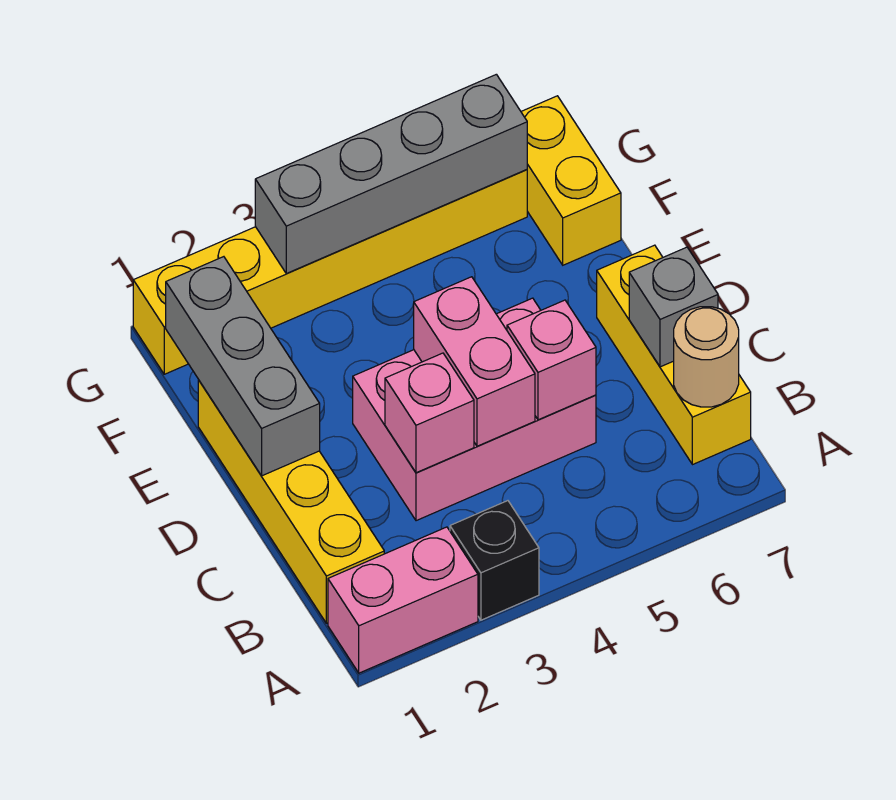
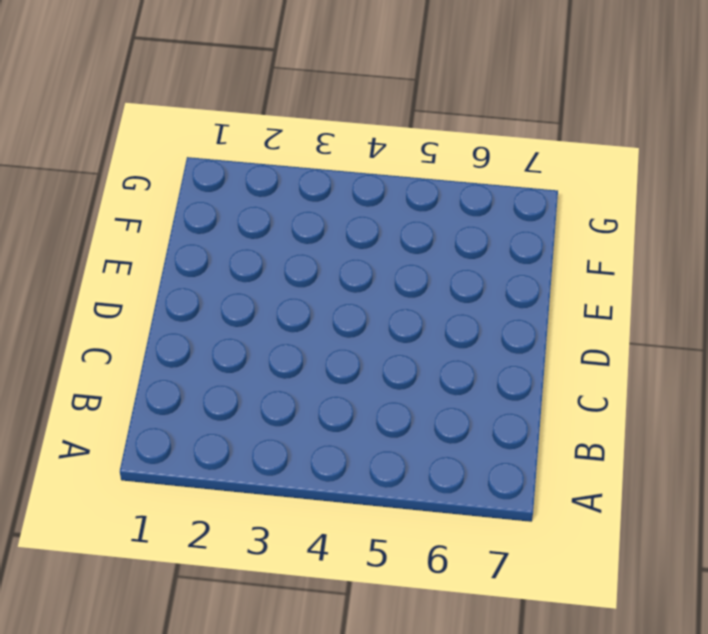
none -> pink brick A1:A2 level 1
none -> black brick A3 level 1
none -> yellow brick B1:E1 level 1

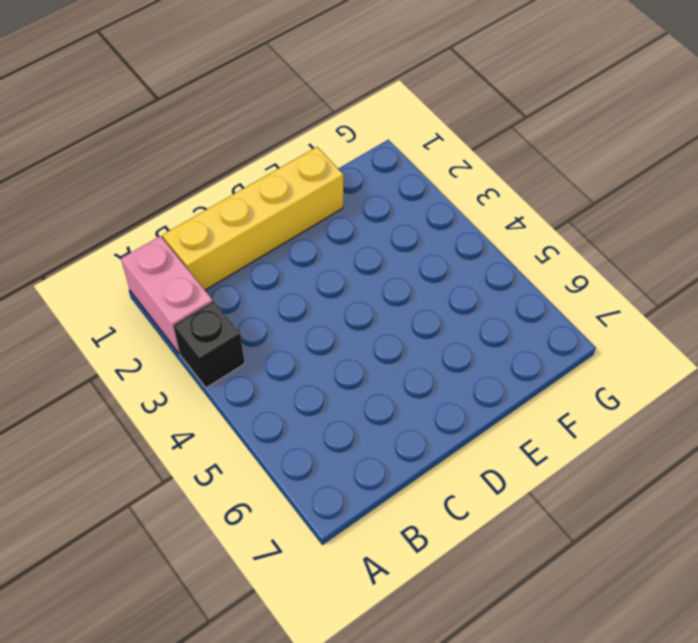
none -> yellow brick B7:D7 level 1
none -> pink brick C3:D5 level 1
none -> yellow brick F7:G7 level 1

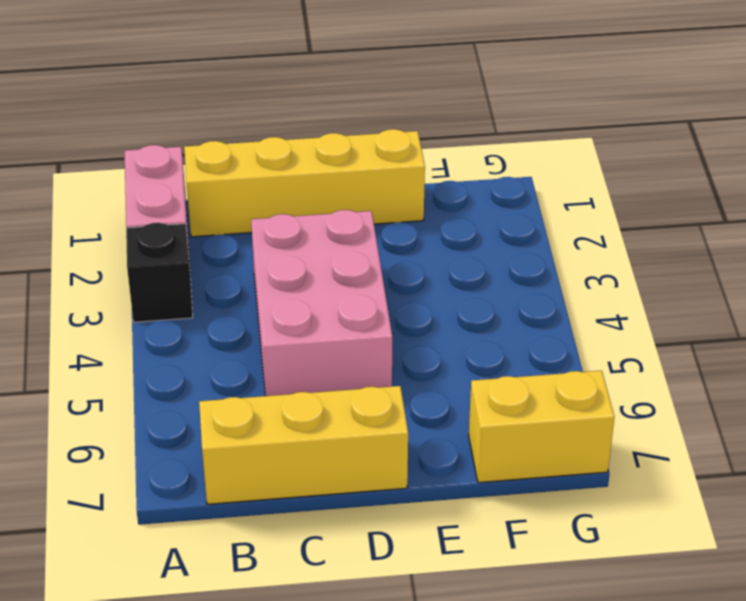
none -> yellow brick G1:G6 level 1
none -> tan round brick B7 level 2
none -> pink brick C3 level 2

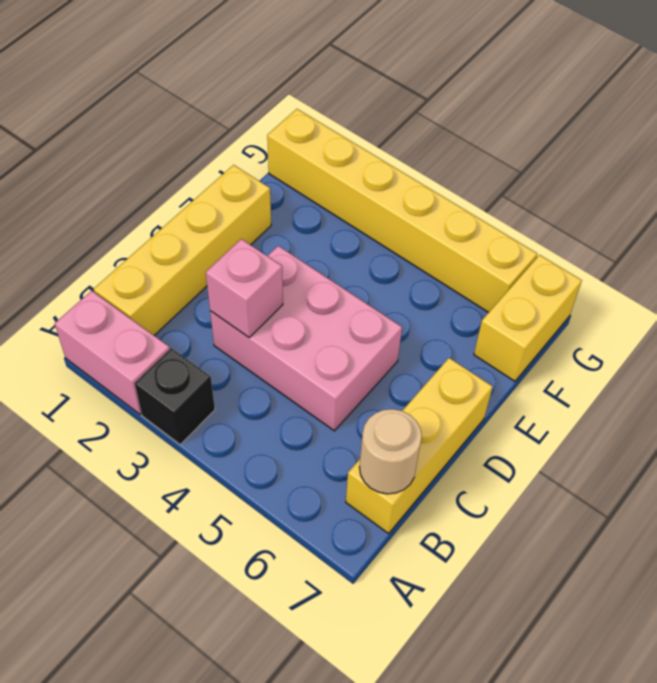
none -> pink brick C4:D4 level 2
none -> pink brick C5 level 2
none -> grey brick C7 level 2

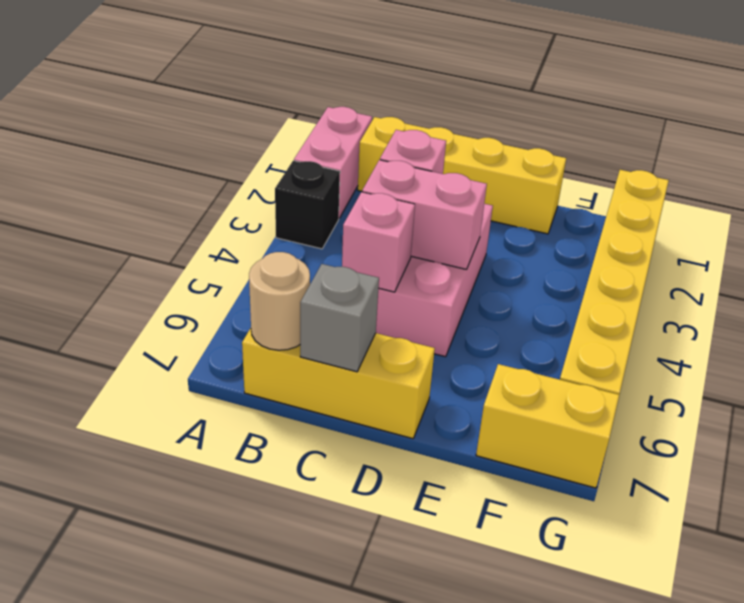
none -> grey brick D1:F1 level 2
none -> grey brick G3:G6 level 2

